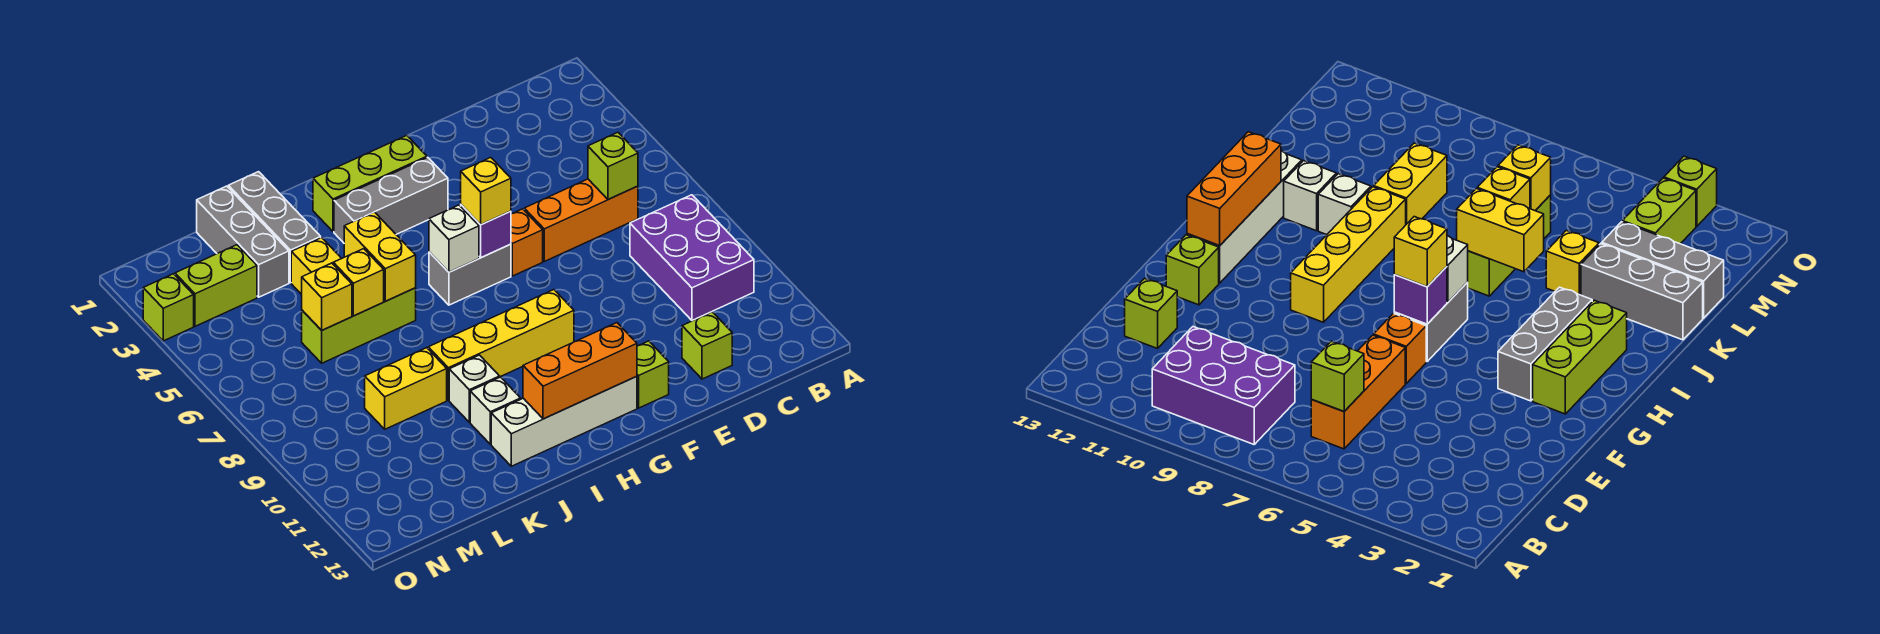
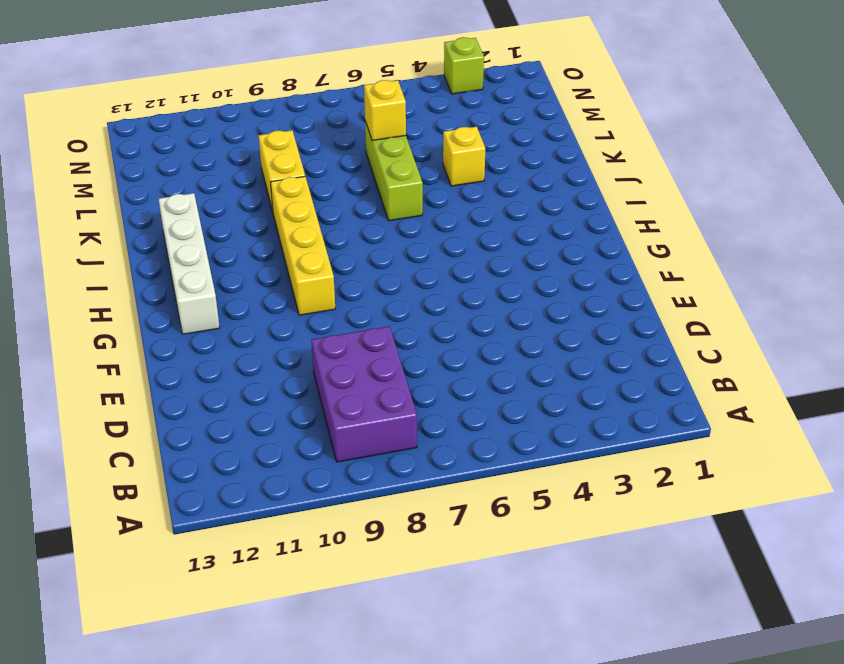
purple brick B8:D9 level 1 -> purple brick B8:C10 level 1
none -> orange brick C6:E6 level 1
none -> lime brick D12 level 1
none -> orange brick F6 level 1

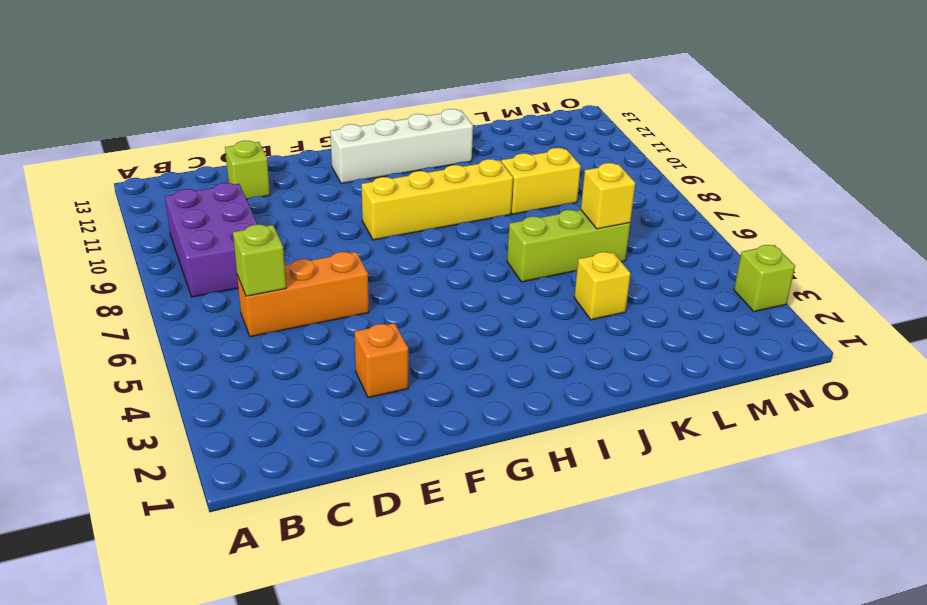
orange brick E3 level 1 -> orange brick F6 level 1
none -> lime brick F12 level 1
none -> lime brick G2:I2 level 1
none -> grey brick G3:I3 level 1

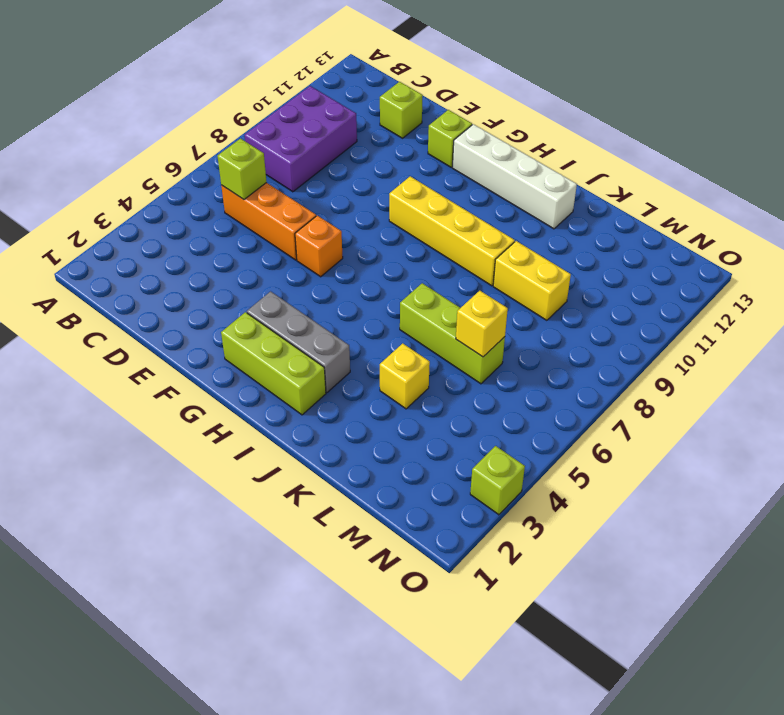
none -> grey brick G6:H6 level 1
none -> white brick J10 level 1
none -> white brick J11 level 1

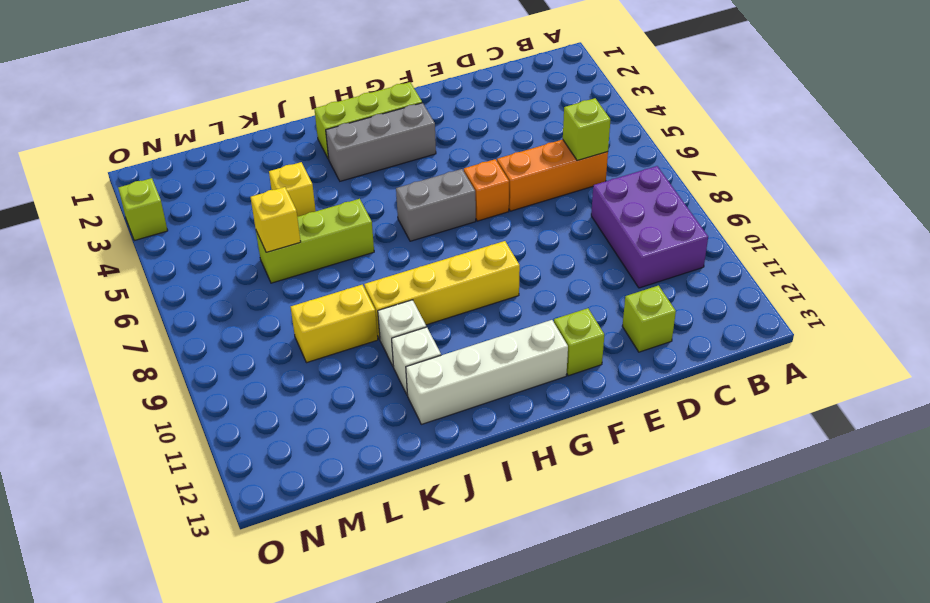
none -> grey brick K1:K3 level 1
none -> grey brick L1:L3 level 1
none -> lime brick M3:N3 level 1

